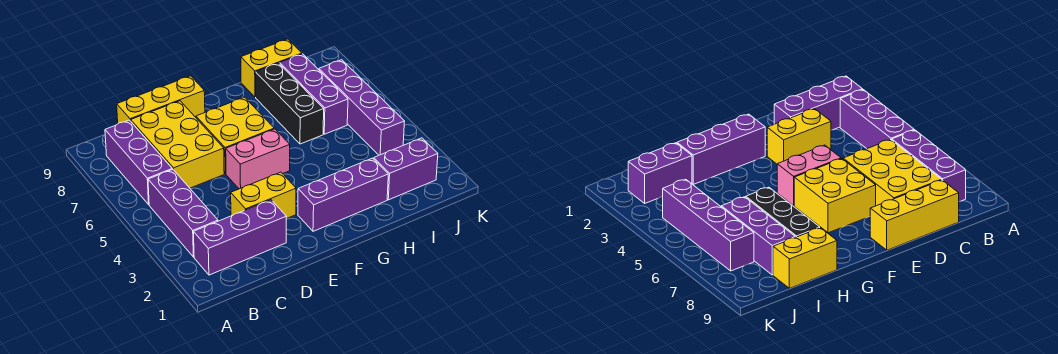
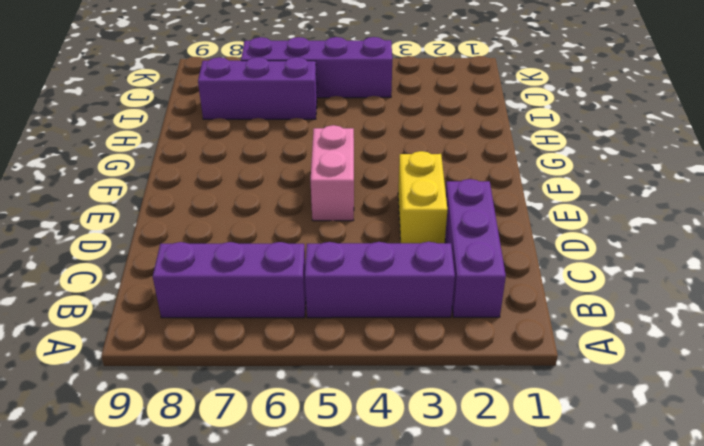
none -> yellow brick C6:D8 level 1
none -> yellow brick C9:E9 level 1
none -> yellow brick E6:F7 level 1

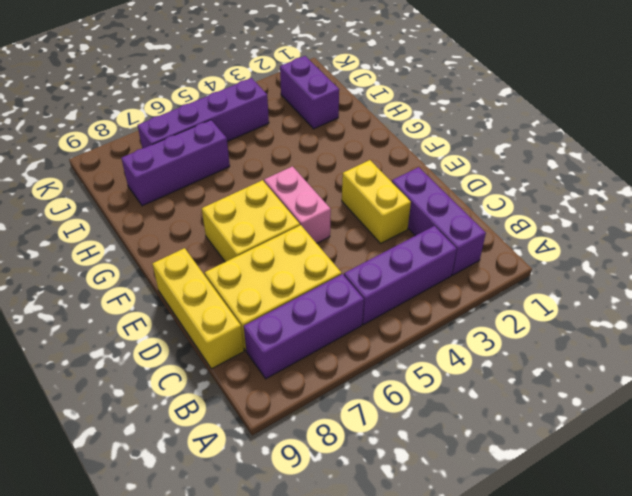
none -> purple brick F2:H2 level 1
none -> black brick H6:H8 level 1
none -> yellow brick H9:I9 level 1

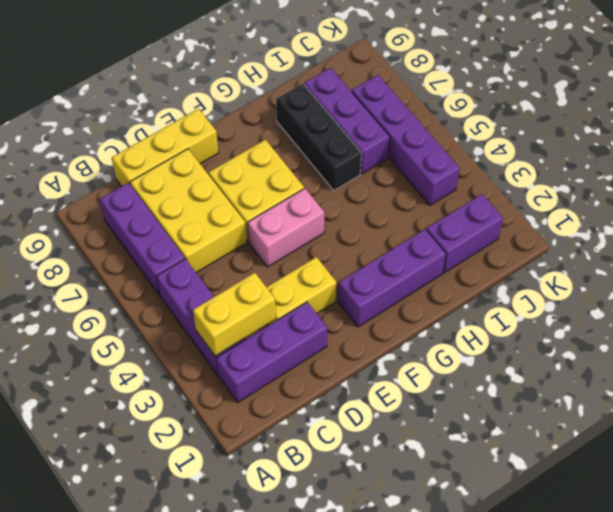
yellow brick B3:C3 level 2 -> yellow brick H9:I9 level 1

